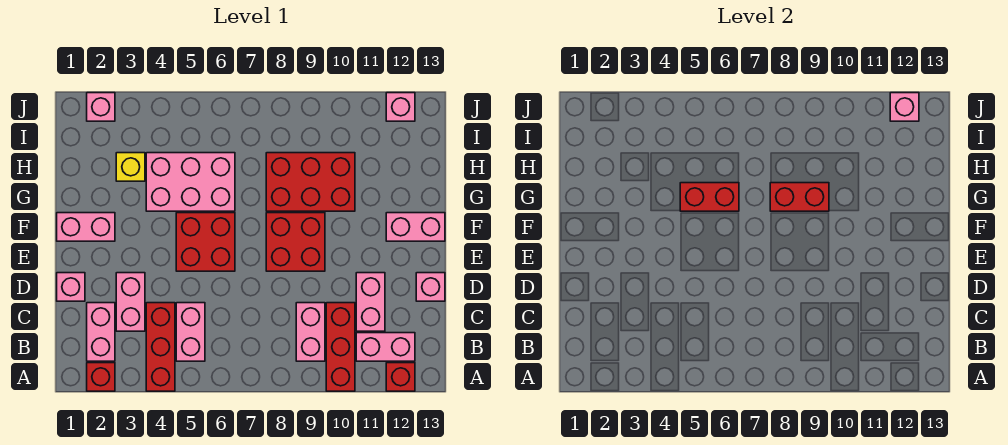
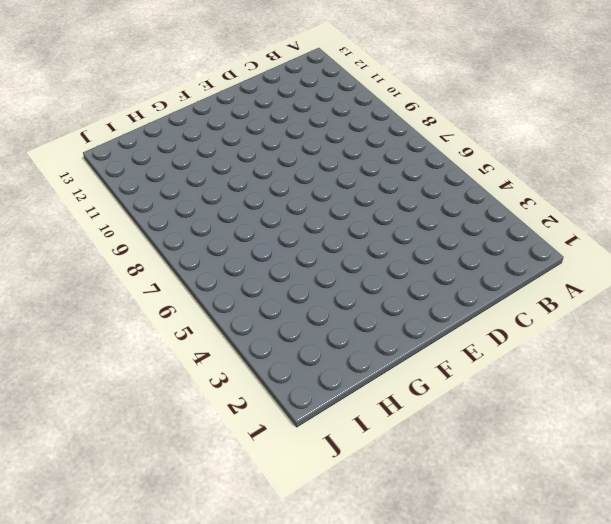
none -> red brick A2 level 1
none -> red brick A4:C4 level 1
none -> red brick A10:C10 level 1

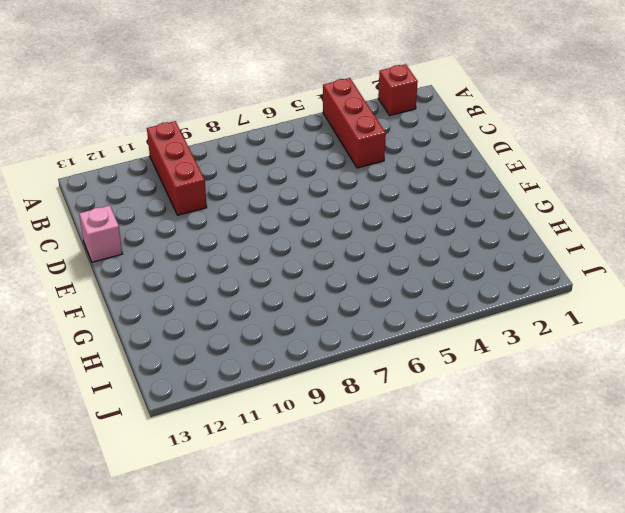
none -> red brick A12 level 1
none -> pink brick B2:C2 level 1
none -> pink brick B5:C5 level 1

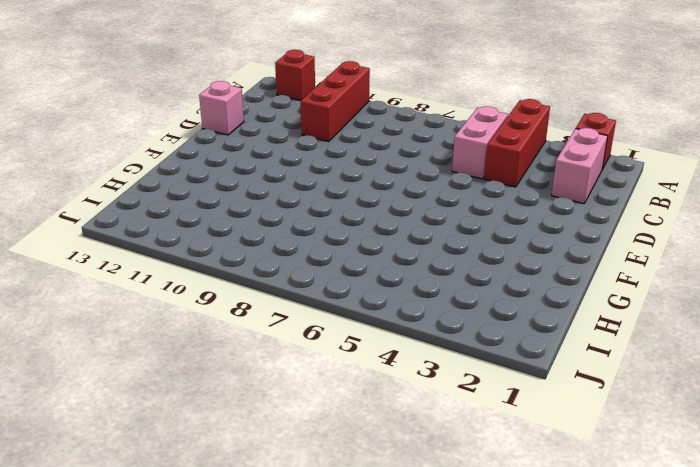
none -> pink brick B9:C9 level 1
none -> pink brick B11:B12 level 1
none -> pink brick C3:D3 level 1

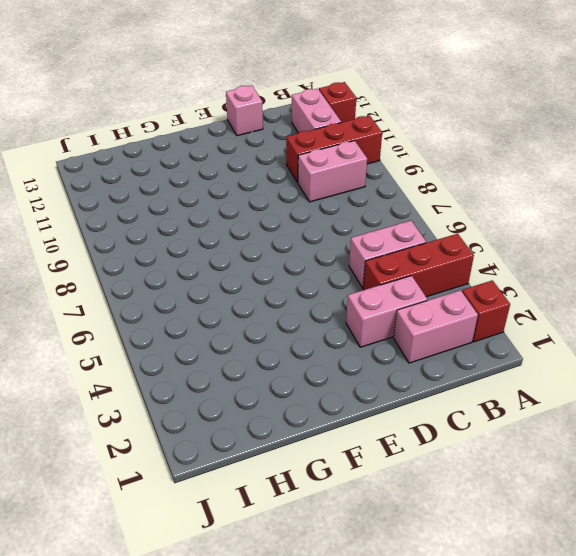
none -> pink brick C11:D11 level 1
none -> pink brick D1 level 1
none -> red brick E5:F6 level 1

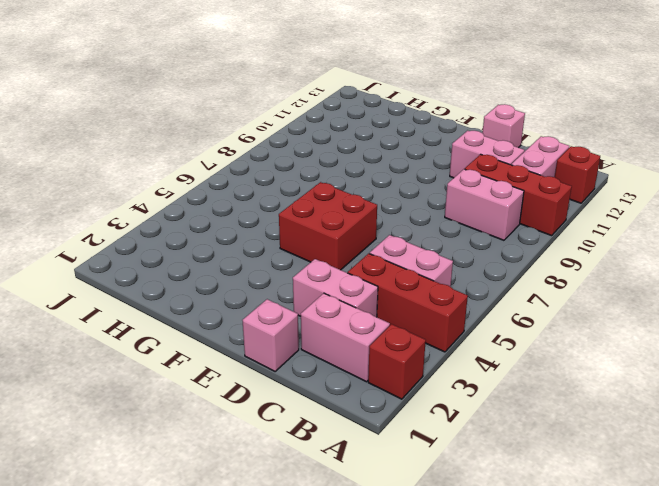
none -> red brick E8:F9 level 1
none -> pink brick F1:F2 level 1
none -> pink brick F12:F13 level 1

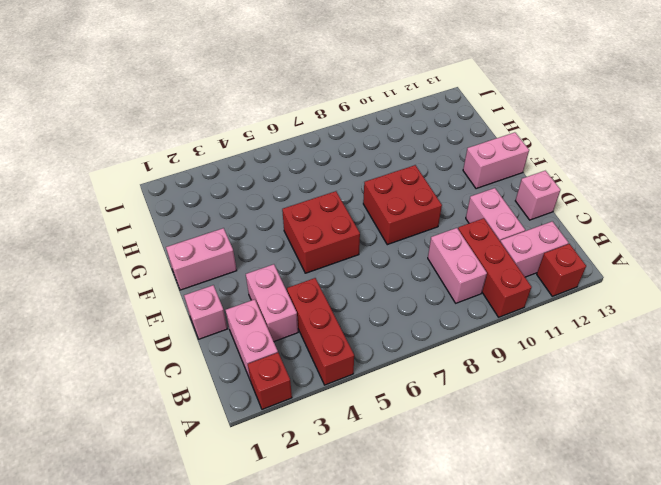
none -> pink brick B5:C5 level 1
none -> pink brick G4:H6 level 1
none -> red brick G8:H10 level 1

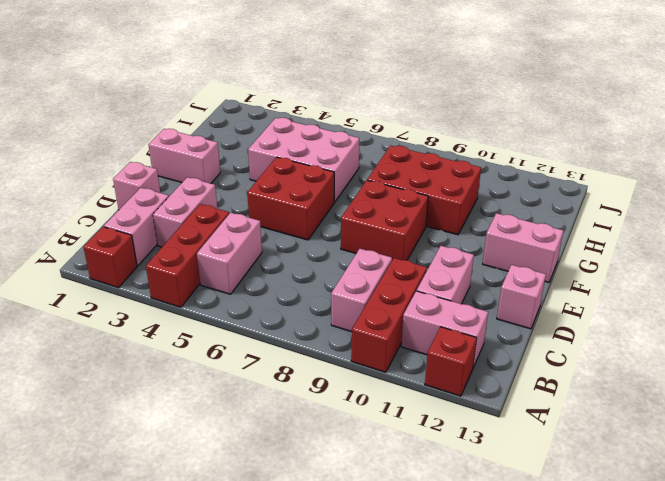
none -> yellow brick H3 level 1
none -> pink brick J2 level 1
none -> pink brick J12 level 1

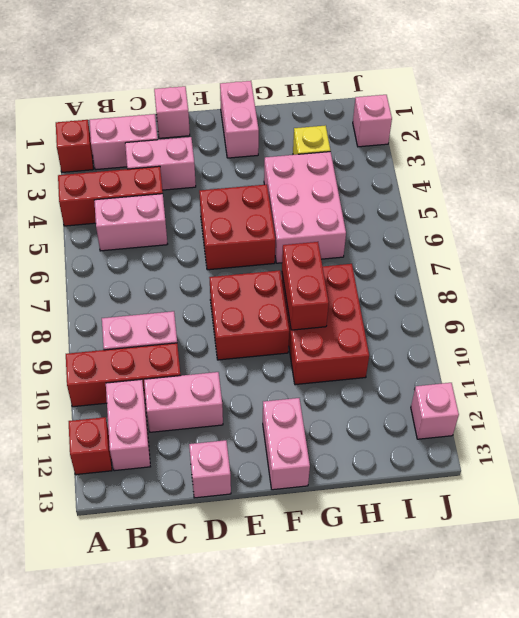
none -> red brick G5:G6 level 2
none -> pink brick J12 level 2

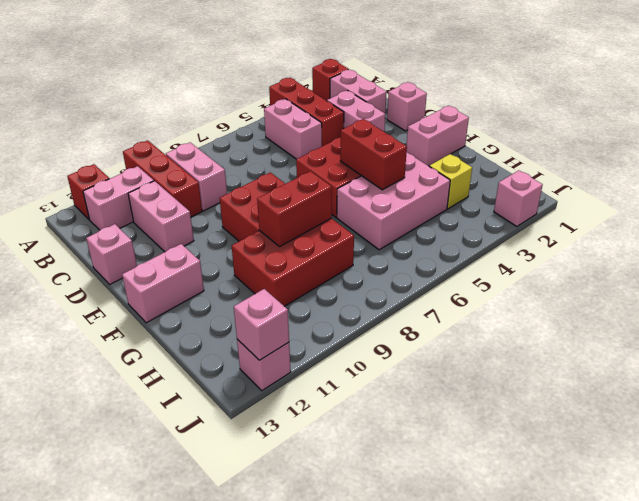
red brick F5:G5 level 2 -> red brick G5:G6 level 2

